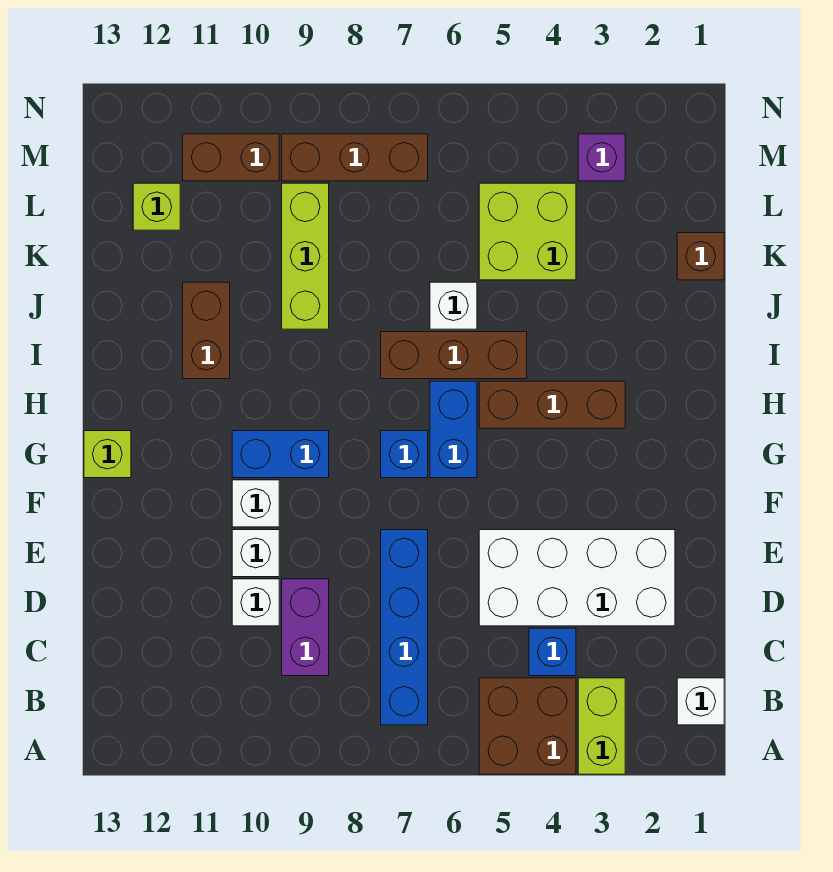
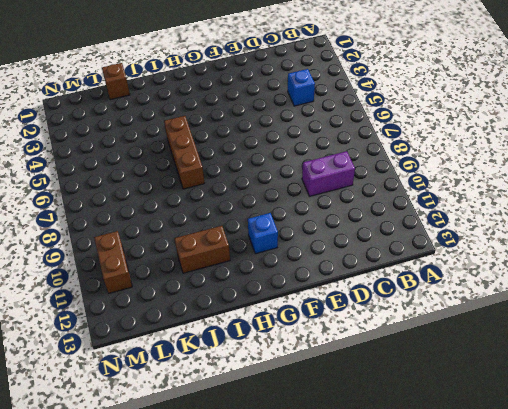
blue brick G11 level 1 -> blue brick G7 level 1
none -> lime brick A3:B3 level 1
none -> brown brick A4:B5 level 1
none -> white brick B1 level 1

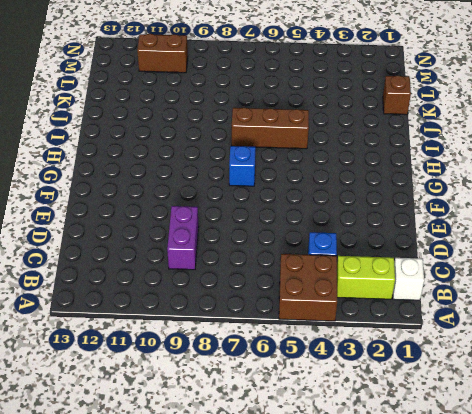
lime brick B2:B3 level 1 -> lime brick A3:B3 level 1
none -> blue brick B7:E7 level 1
none -> white brick D2:E5 level 1
none -> white brick D10 level 1

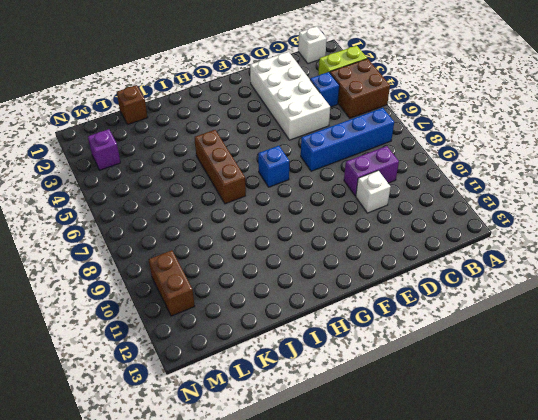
none -> white brick E10 level 1
none -> white brick F10 level 1
none -> blue brick G6:H6 level 1

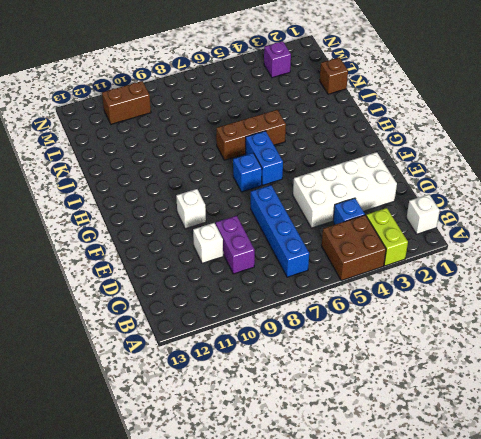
none -> white brick E10 level 1
none -> blue brick G9:G10 level 1
none -> lime brick G13 level 1

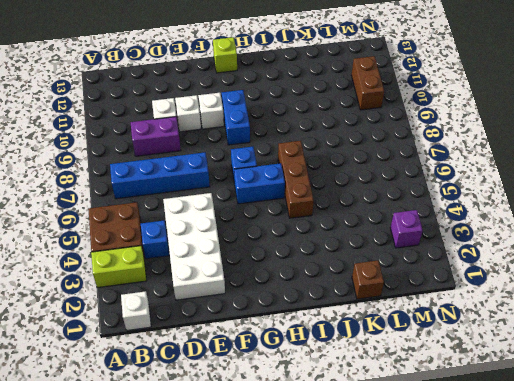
none -> brown brick H3:H5 level 1
none -> brown brick I11:J11 level 1
none -> white brick J6 level 1

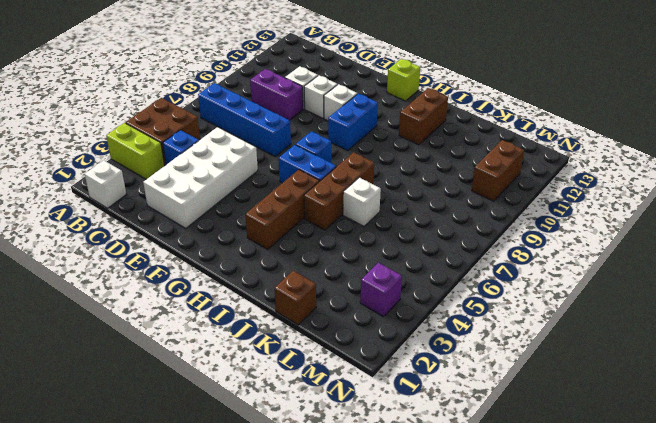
brown brick I11:I12 level 1 -> brown brick I11:J11 level 1
none -> lime brick J9:L9 level 1
none -> lime brick K4:L5 level 1
none -> lime brick L12 level 1

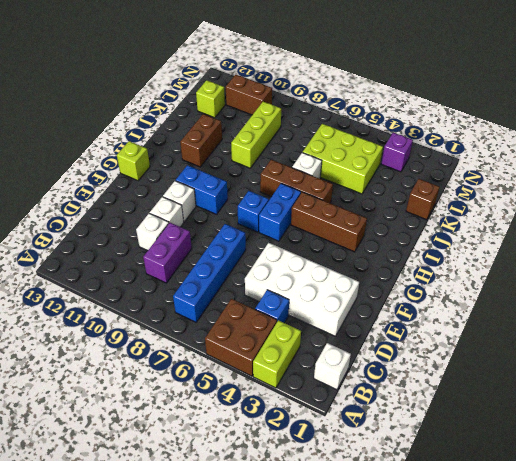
lime brick K4:L6 level 1 -> lime brick K4:L5 level 1
none -> brown brick M7:M9 level 1

